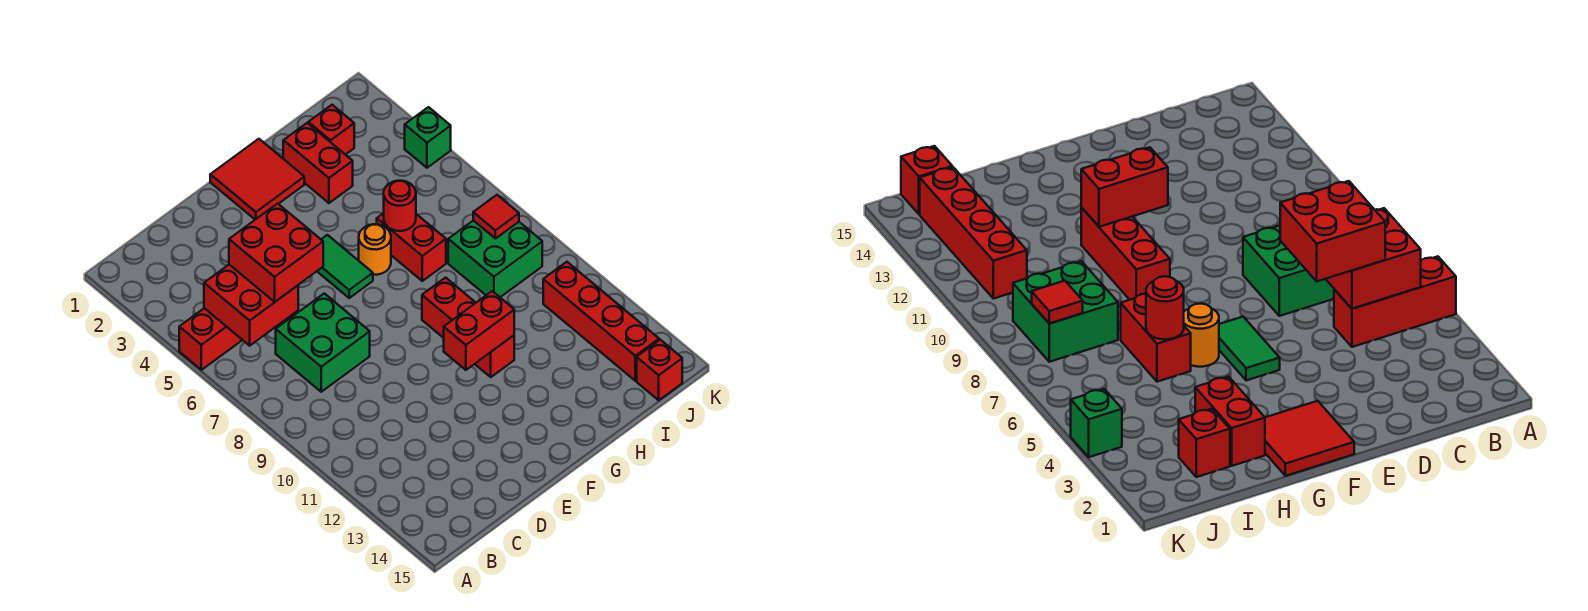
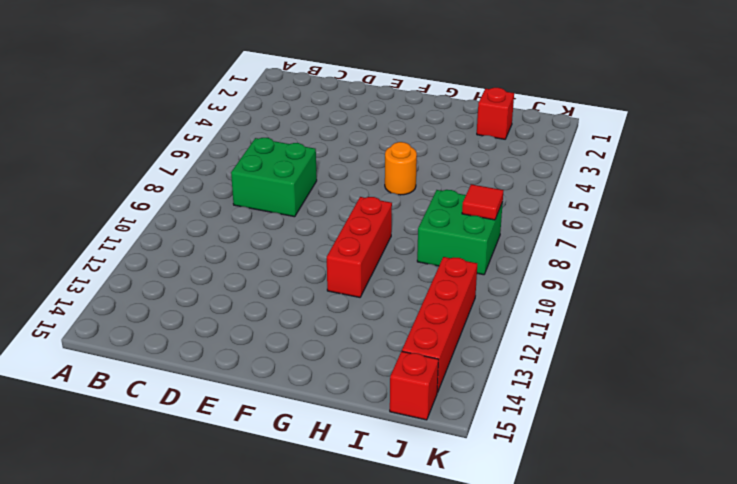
none -> red brick A5:C5 level 1
none -> red tile F1:G2 level 1
none -> green tile F5:F6 level 1

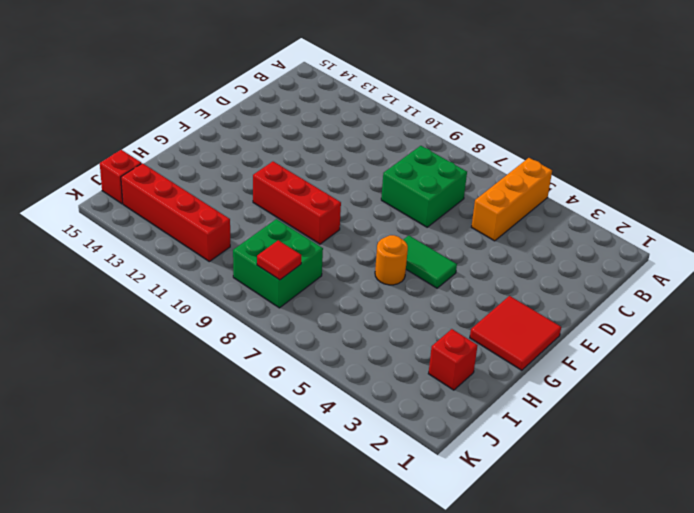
orange brick A5:C5 level 1 -> red brick A5:C5 level 1
none -> red brick H2:H3 level 1
none -> red brick H6:H7 level 1
none -> green brick K4 level 1

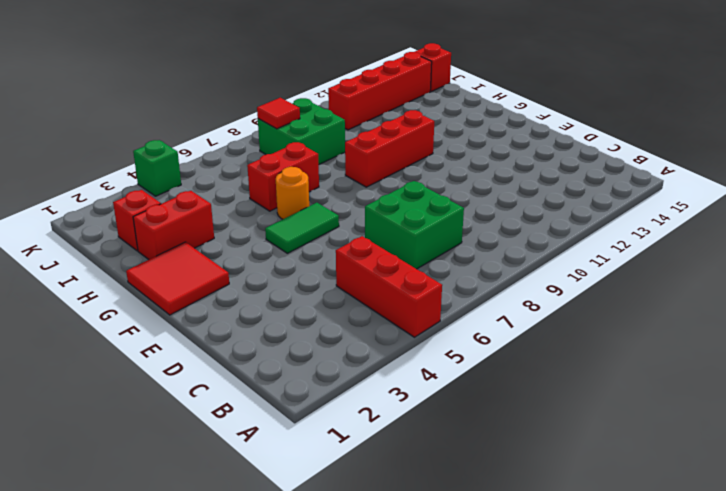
none -> red brick B5:C6 level 2
none -> red brick F11:G11 level 2
none -> red round brick H6 level 2

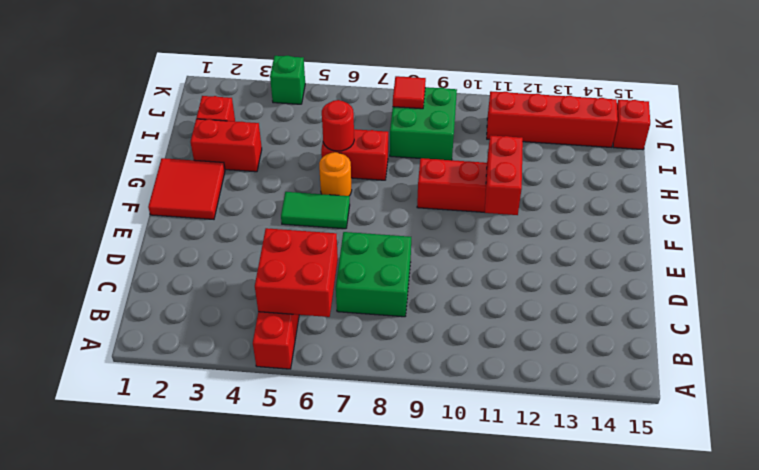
none -> red brick C5:D6 level 3

